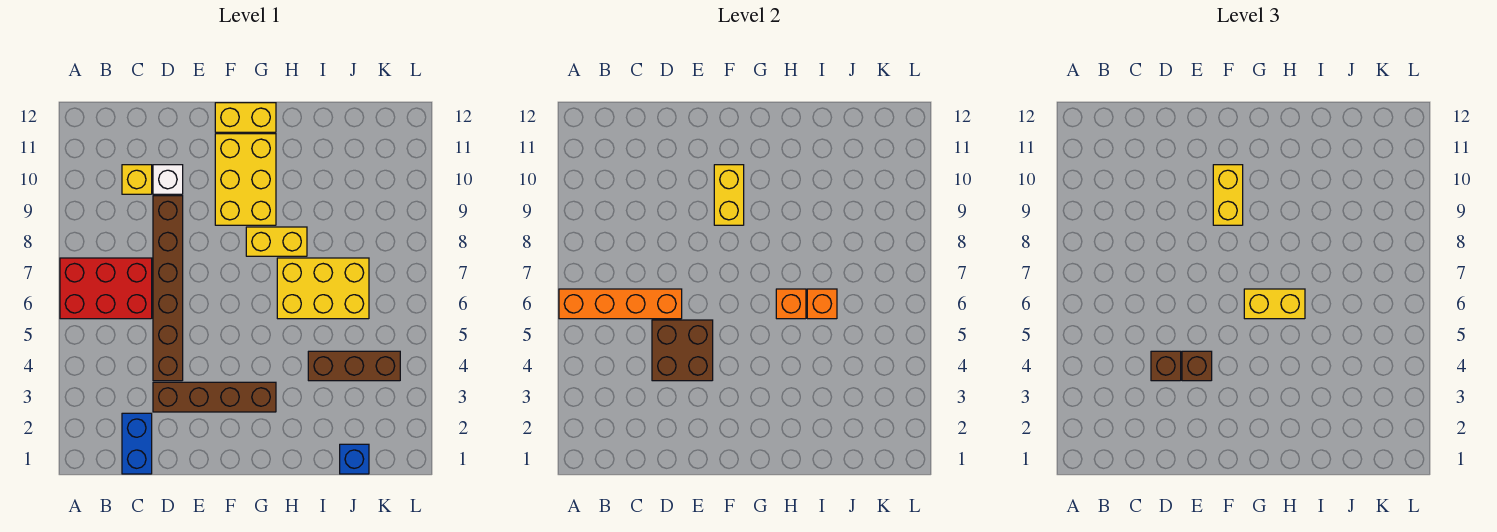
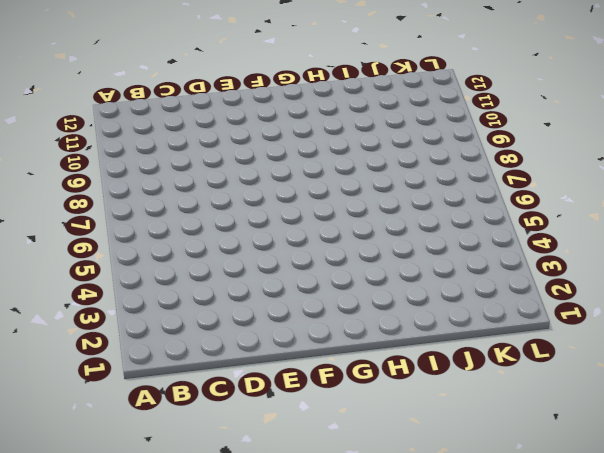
none -> red brick A6:C7 level 1
none -> blue brick C1:C2 level 1
none -> yellow brick C10 level 1

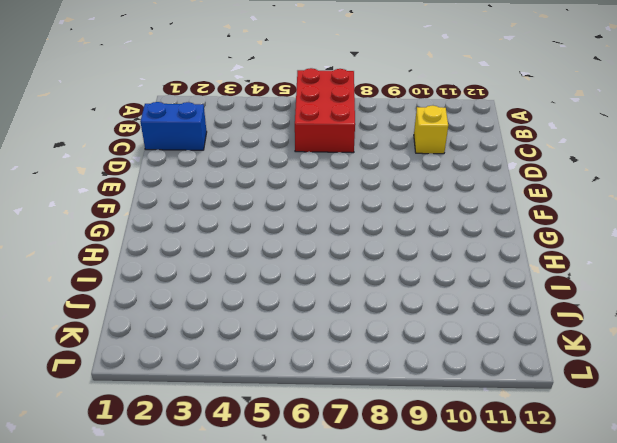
none -> brown brick D3:G3 level 1
none -> brown brick D4:D9 level 1
none -> white brick D10 level 1

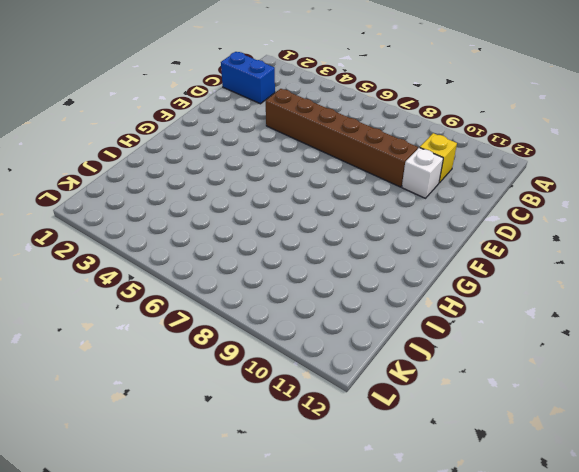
none -> red brick A6:C7 level 1
none -> brown brick D3:G3 level 1
none -> yellow brick F9:G11 level 1

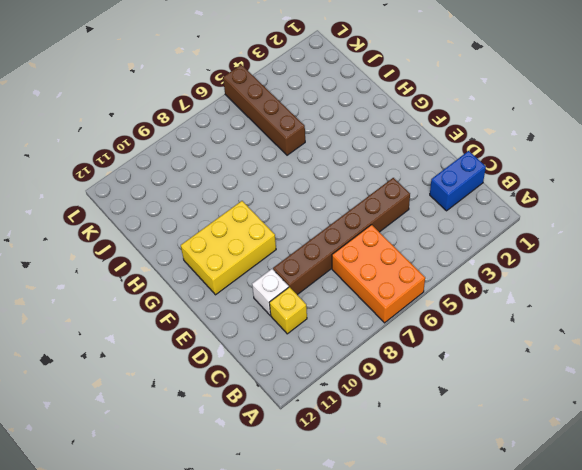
orange brick A6:C7 level 1 -> red brick A6:C7 level 1
brown brick I5:L5 level 1 -> brown brick D3:G3 level 1
none -> yellow brick F12:G12 level 1
none -> yellow brick G8:H8 level 1
none -> yellow brick H6:J7 level 1

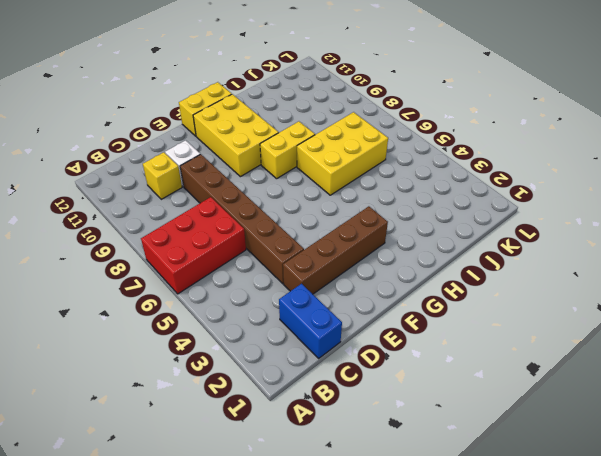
none -> brown brick I4:K4 level 1
none -> blue brick J1 level 1
none -> orange brick A6:D6 level 2

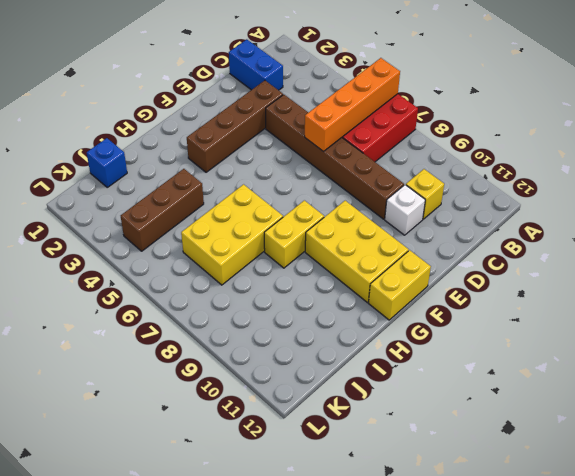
none -> brown brick D4:E5 level 2
none -> yellow brick F9:F10 level 2
none -> orange brick H6 level 2

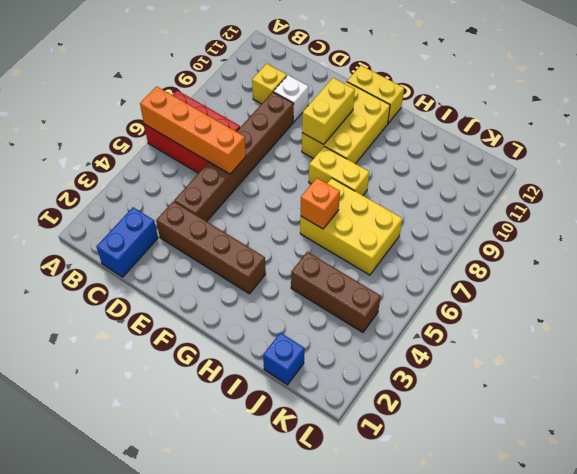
none -> brown brick D4:E5 level 2
none -> orange brick I6 level 2
none -> brown brick D4 level 3

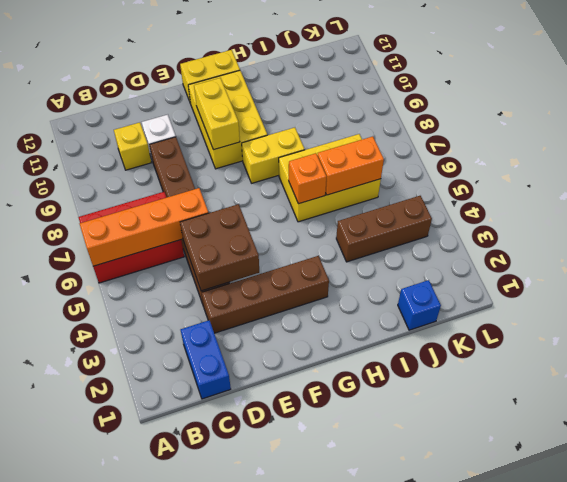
orange brick I6:J6 level 2 -> orange brick I6 level 2
none -> brown brick D4 level 3
none -> brown brick E4 level 3
none -> yellow brick F9:F10 level 3

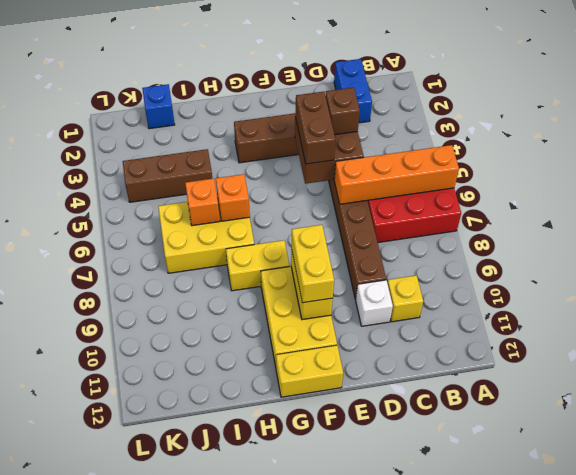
brown brick E4:E5 level 3 -> brown brick E4 level 3
none -> yellow brick G6:H6 level 3

